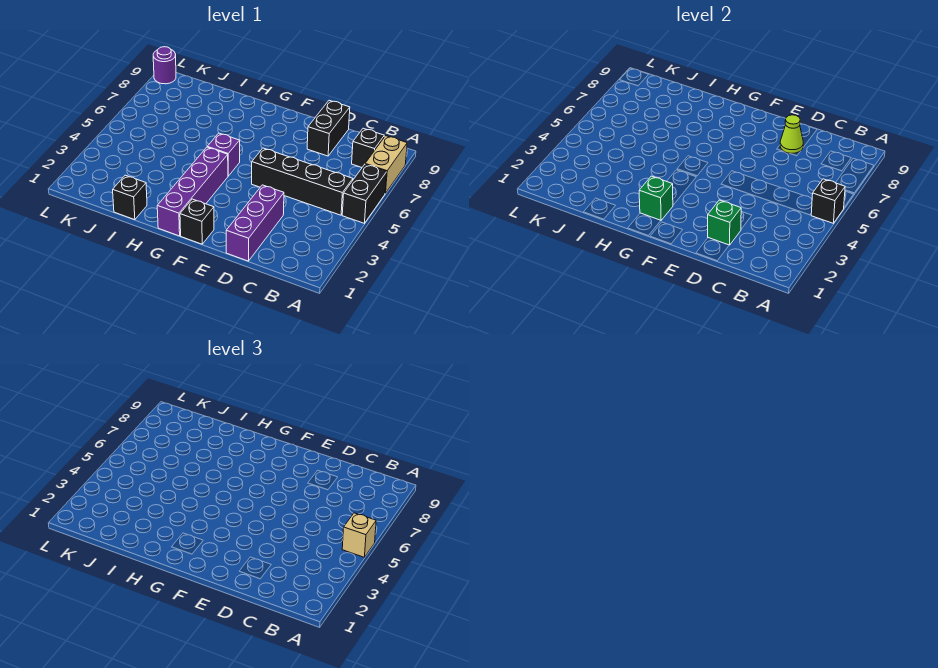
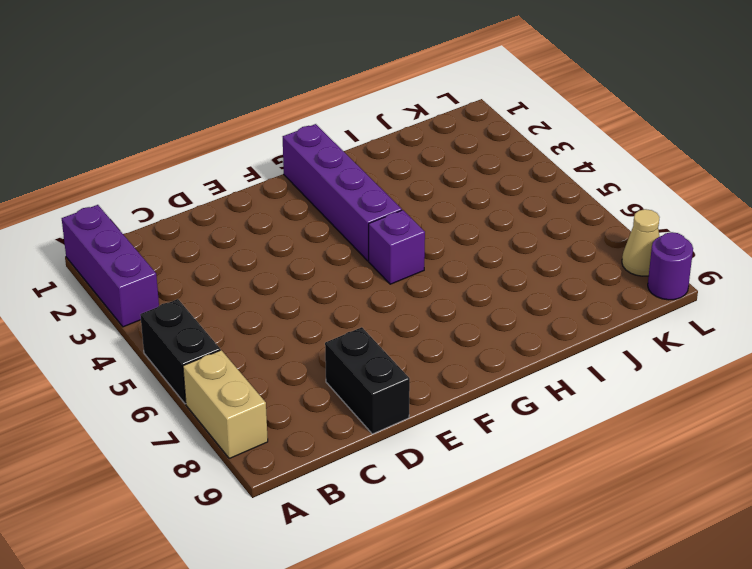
purple brick A1:A3 level 1 -> purple brick D1:D3 level 1
tan cone L8 level 1 -> none
none -> black brick B5:E5 level 1
none -> black brick B8 level 1
none -> black brick F1 level 1

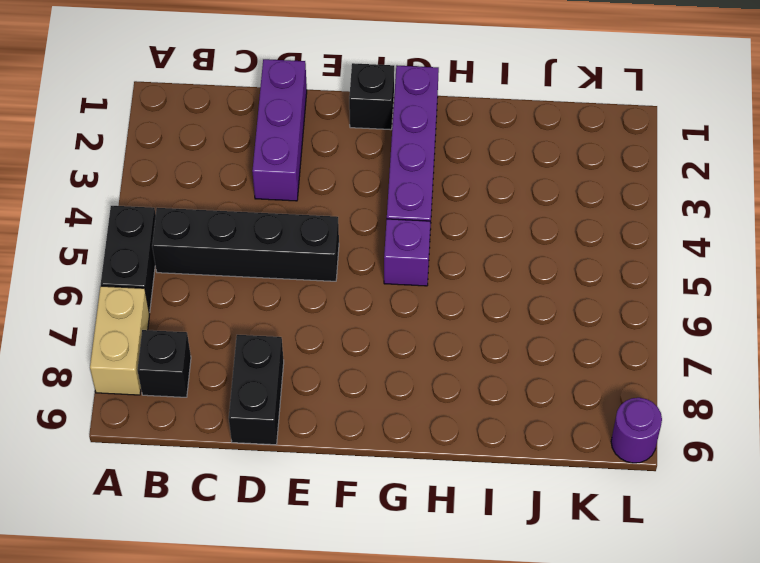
none -> black brick I1 level 1
none -> black brick A5 level 2
none -> green brick D2 level 2

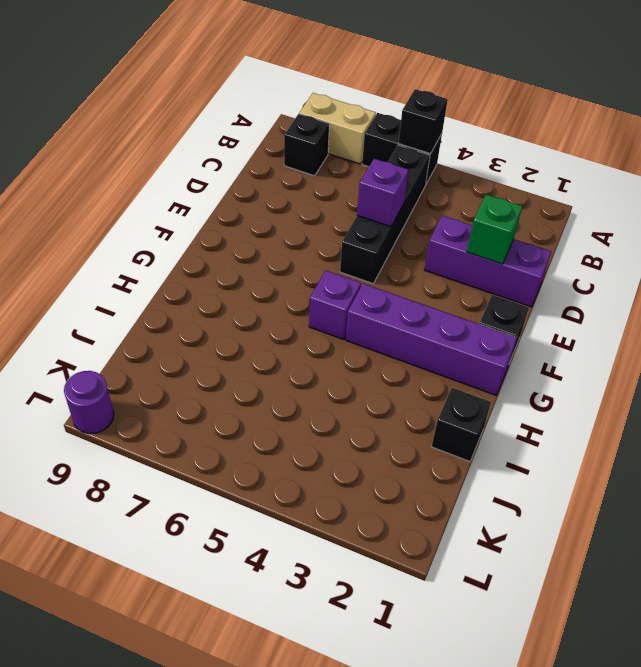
purple brick D5 level 2 -> none
none -> black brick D8:D9 level 1
none -> lime cone D8 level 2
none -> green brick G2 level 2

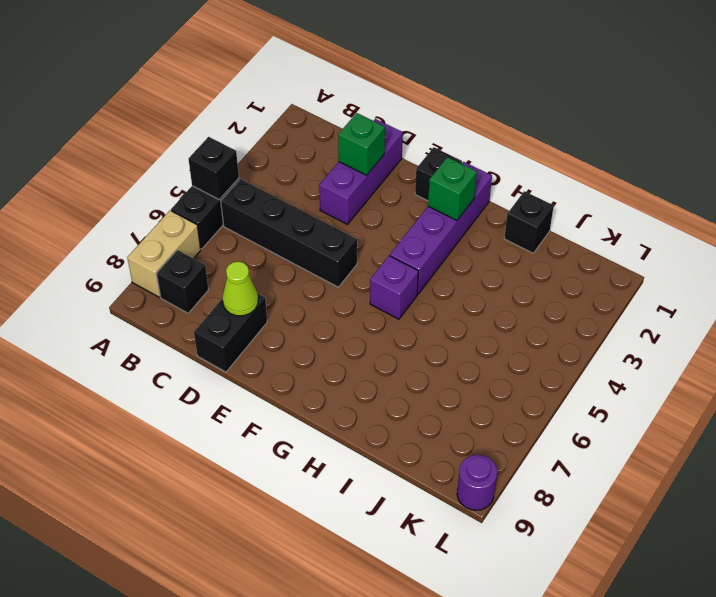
none -> tan brick A5 level 3

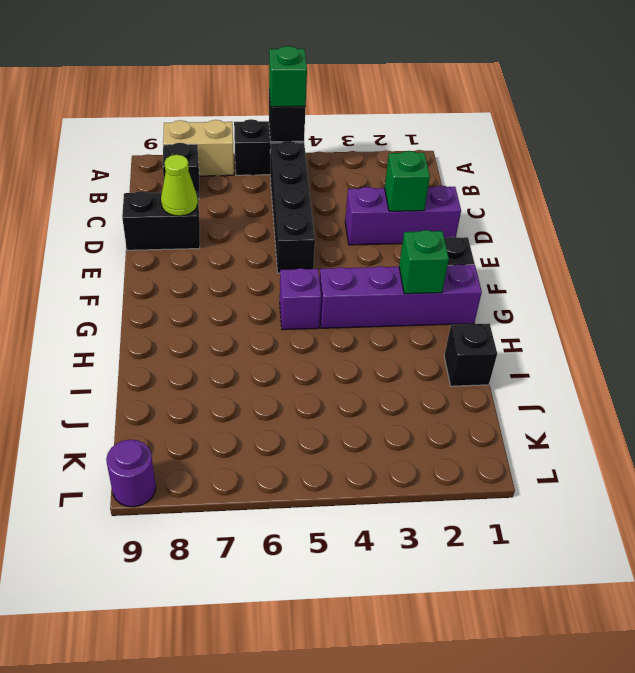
green brick A5 level 3 -> tan brick A5 level 3

